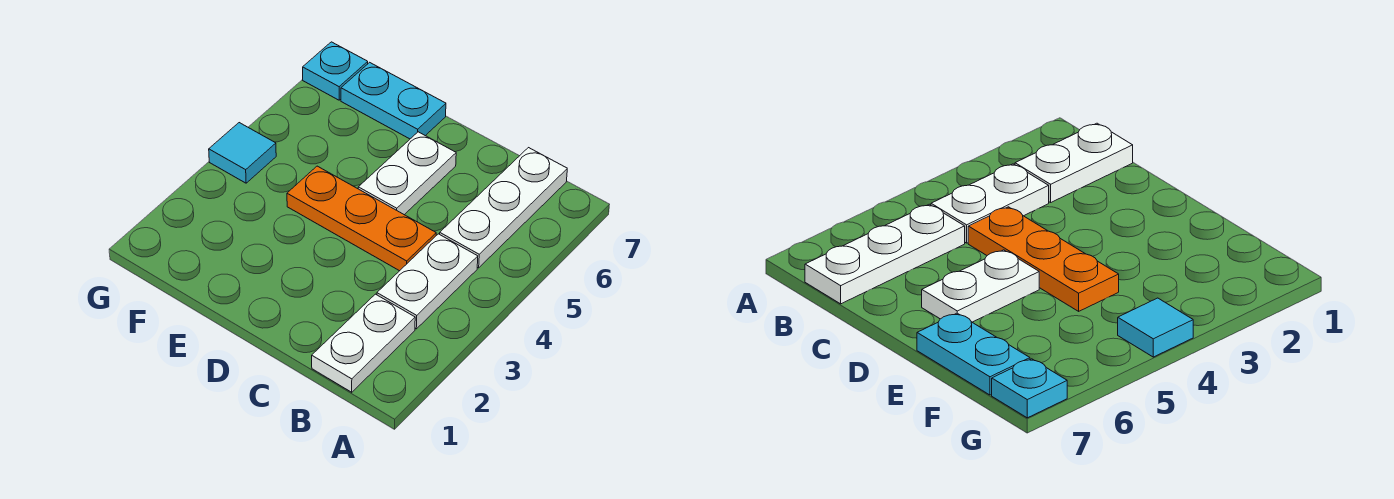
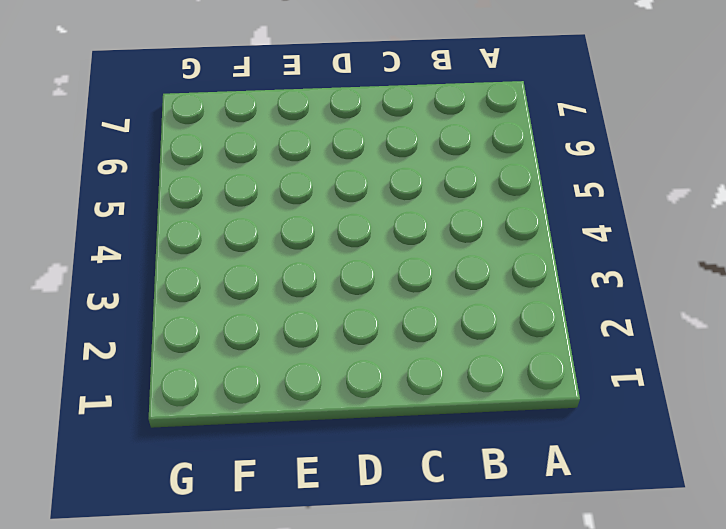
none -> white plate B1:B2 level 1
none -> white plate B3:B4 level 1

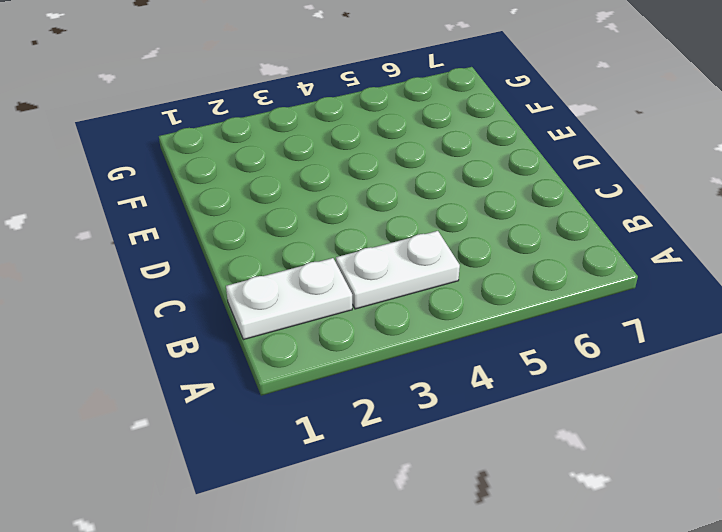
none -> white plate B5:B7 level 1
none -> orange plate C4:E4 level 1

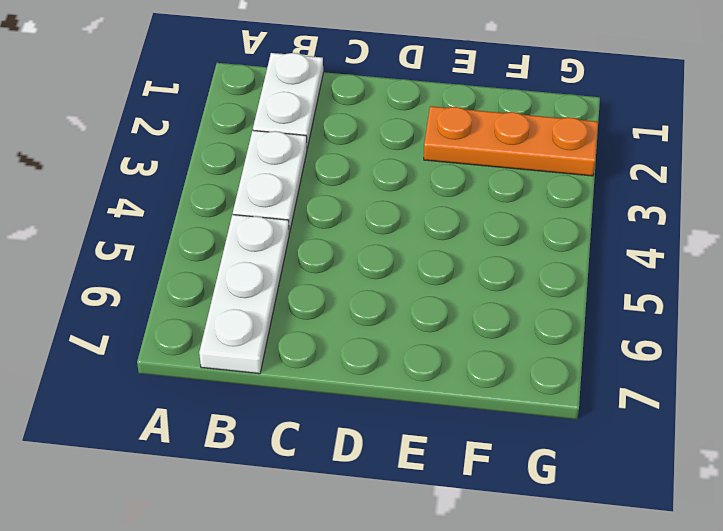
orange plate E2:G2 level 1 -> orange plate C4:E4 level 1
none -> white plate D5:D6 level 1
none -> cyan plate E7:F7 level 1

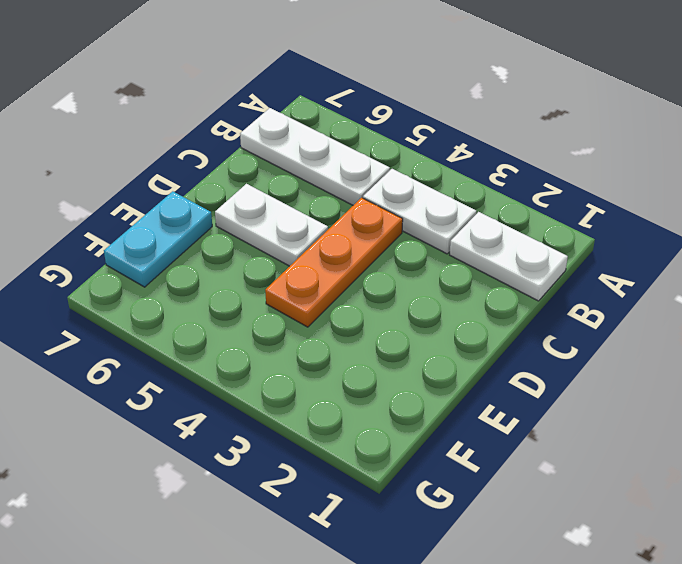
none -> cyan tile G4 level 1
none -> cyan plate G7 level 1

